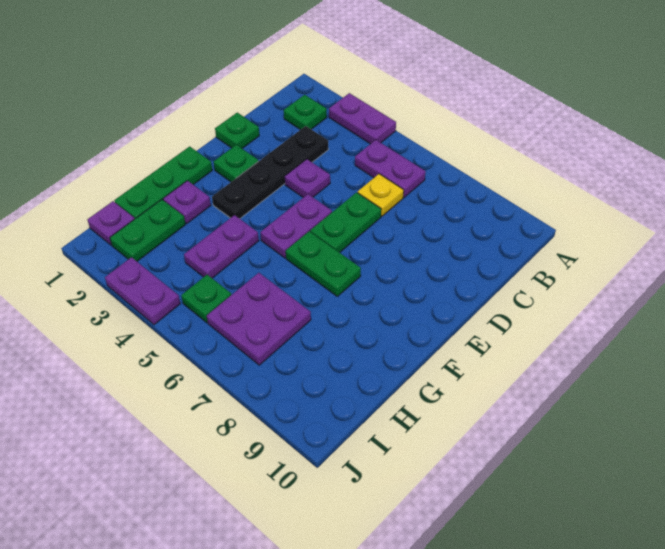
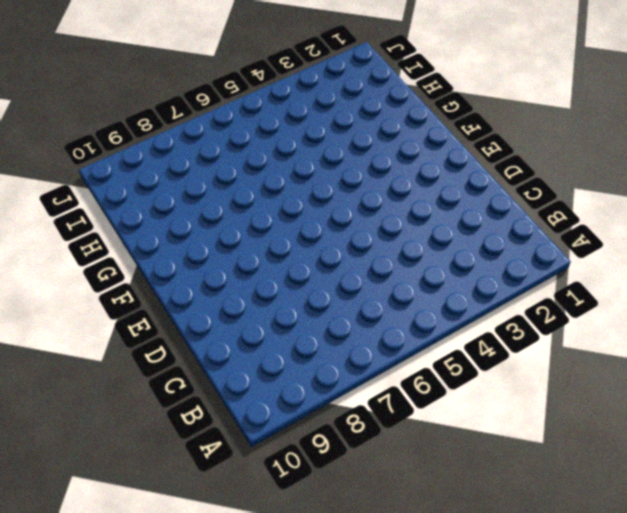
none -> purple plate A3:A4 level 1
none -> green plate B2 level 1
none -> purple plate B5:B6 level 1

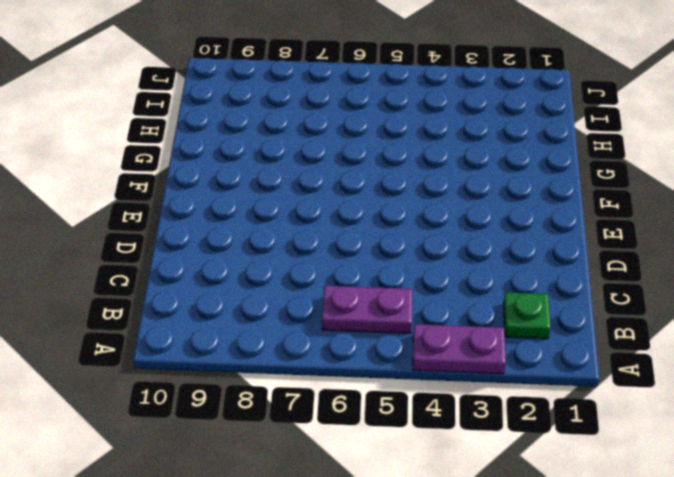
none -> black plate C3:F3 level 1
none -> yellow plate C6 level 1
none -> green plate D1 level 1

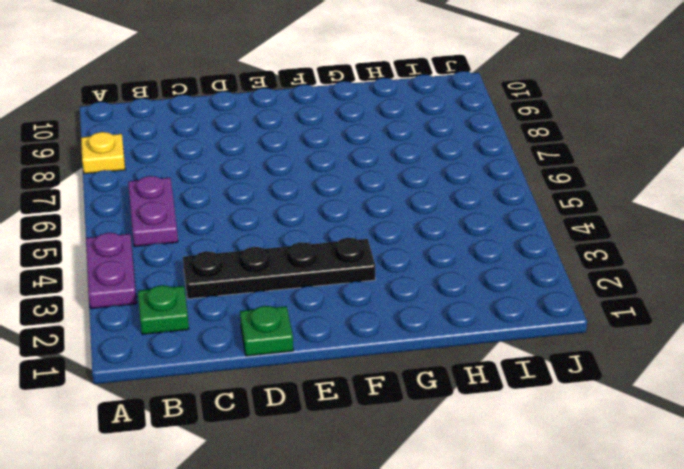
yellow plate A8 level 1 -> yellow plate C6 level 1
none -> purple plate D4 level 1
none -> green plate D6:E6 level 1
none -> green plate E2 level 1

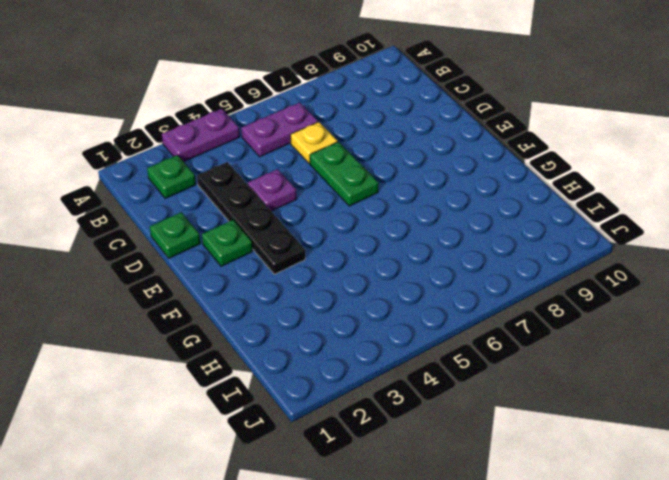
none -> purple plate E5:F5 level 1
none -> green plate F1:H1 level 1
none -> green plate F6:F7 level 1

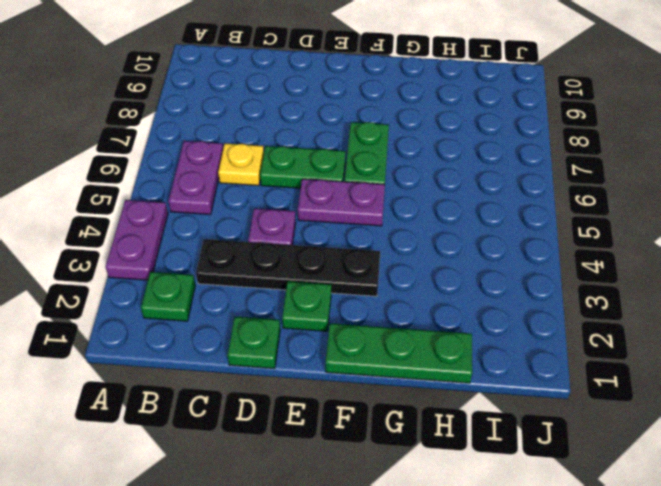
none -> purple plate G2 level 1
none -> purple plate G4:H4 level 1
none -> green plate H2:I2 level 1

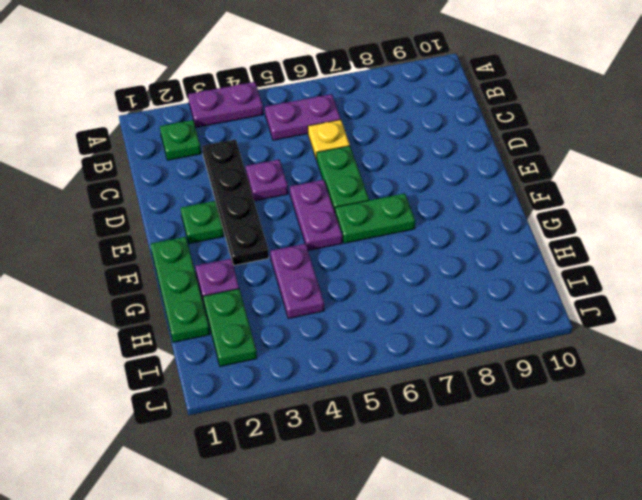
none -> green plate D1 level 1
none -> purple plate H6:I7 level 1
none -> purple plate I1 level 1

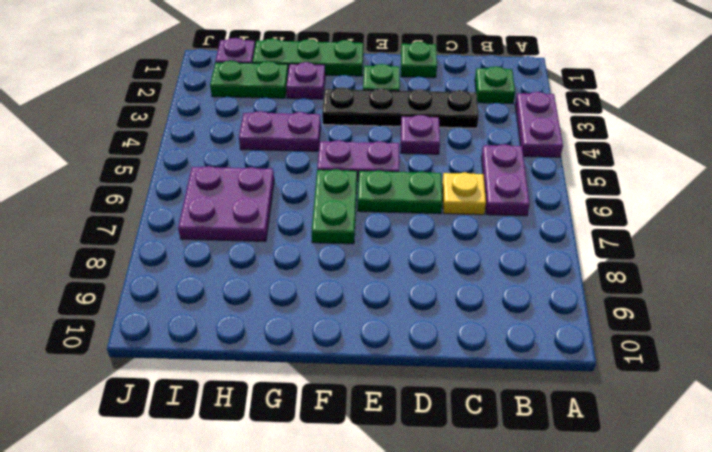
none -> green plate I5 level 1
none -> purple plate J3:J4 level 1

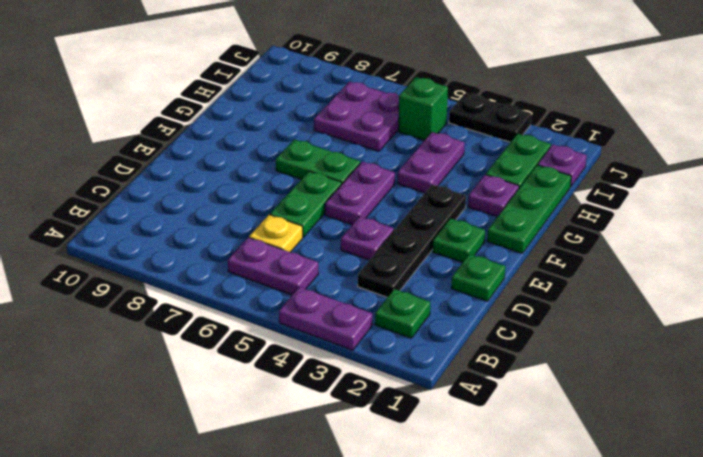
green brick I5 level 1 -> green plate I5 level 1
black plate J3:J4 level 1 -> purple plate J3:J4 level 1

